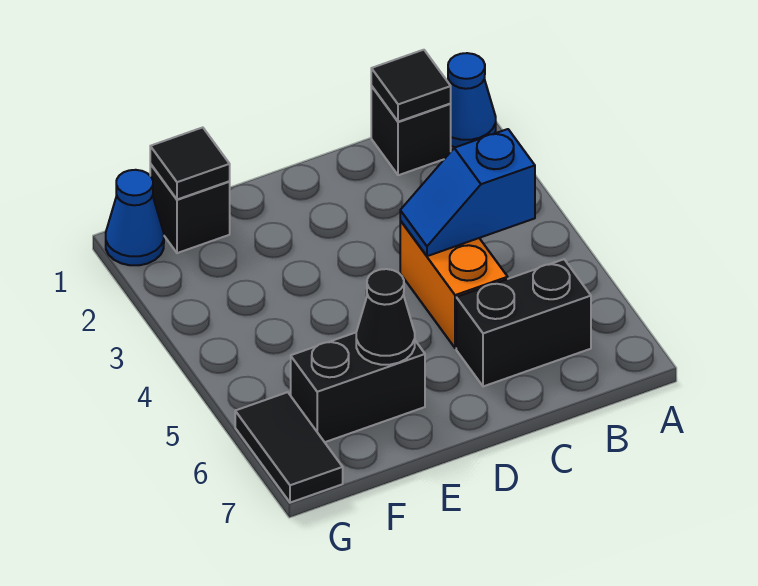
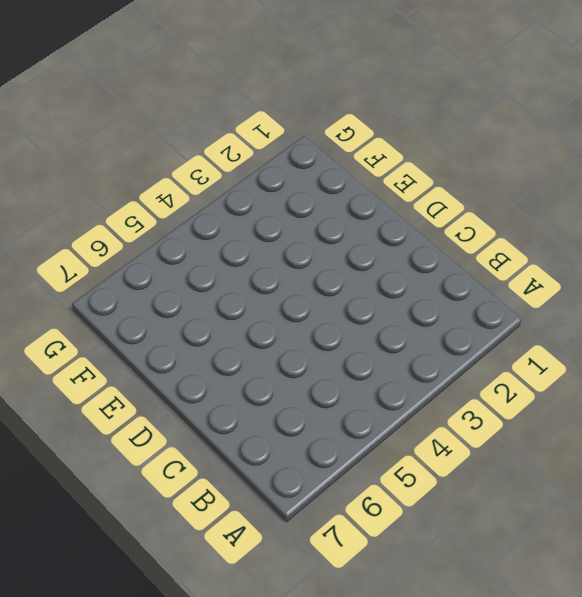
none -> blue cone A1 level 1
none -> black brick B1 level 1
none -> black brick B6:C6 level 1

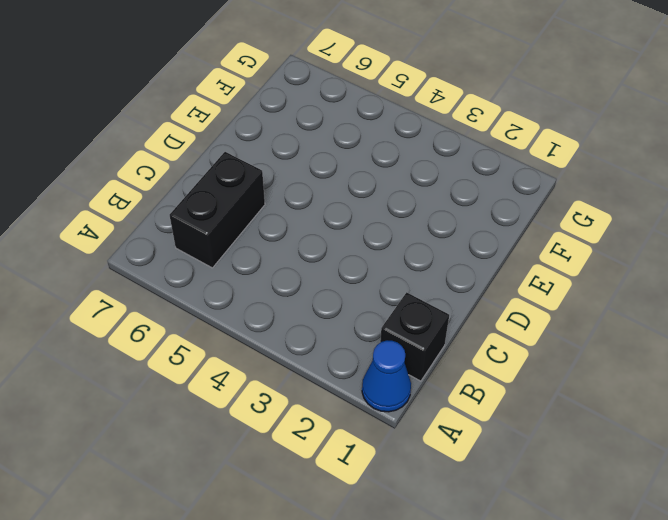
none -> orange brick C4:C5 level 1
none -> black brick E6:F6 level 1
none -> black brick F1 level 1

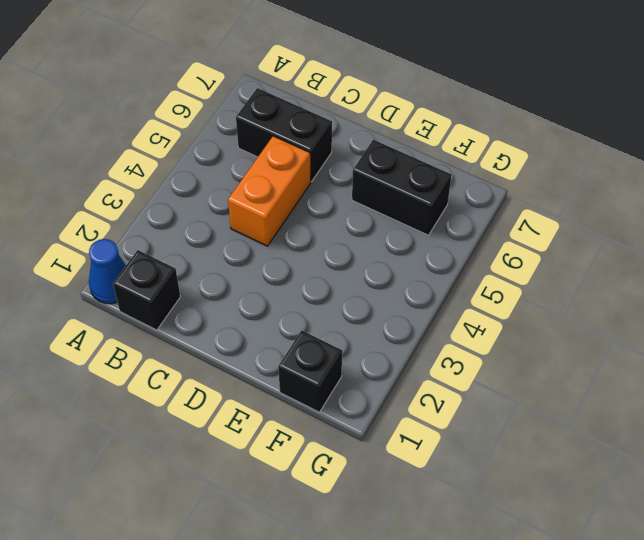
none -> blue cone G1 level 1
none -> black tile G6:G7 level 1
none -> black tile B1 level 2

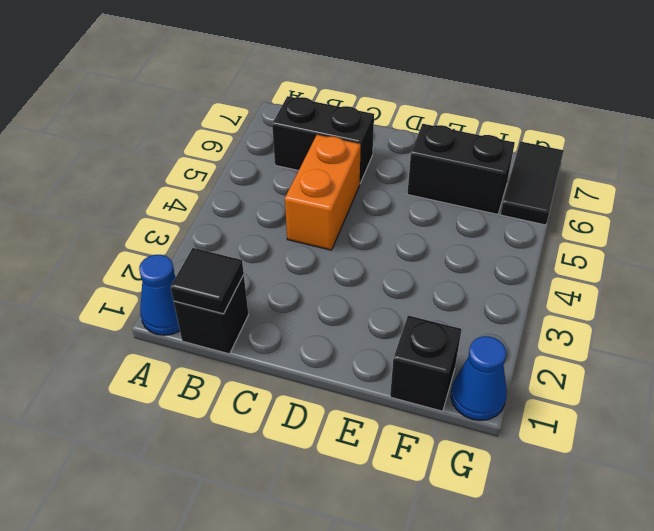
none -> blue slope B4:C4 level 2 top B
none -> black cone E6 level 2
none -> black tile F1 level 2

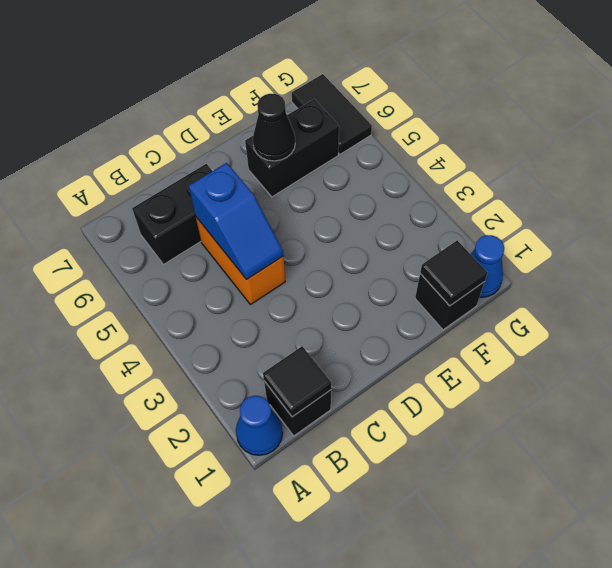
blue slope C4:C5 level 2 top 5 -> blue slope B4:C4 level 2 top B

